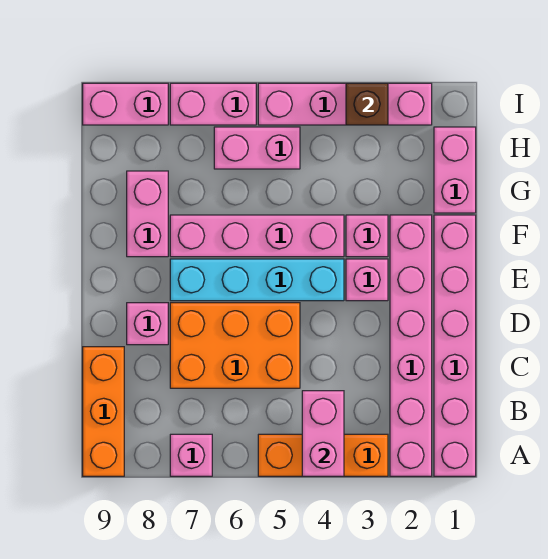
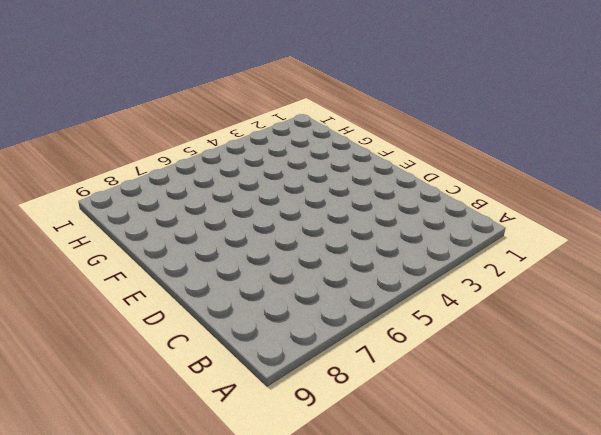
none -> pink brick A1:F1 level 1
none -> pink brick A2:F2 level 1
none -> orange brick A3:A5 level 1

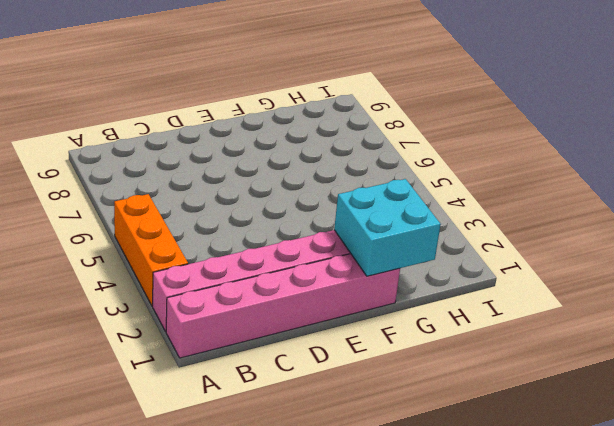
cyan brick F1:G2 level 2 -> none
none -> pink brick A7 level 1
none -> orange brick A9:C9 level 1
none -> orange brick C5:D7 level 1

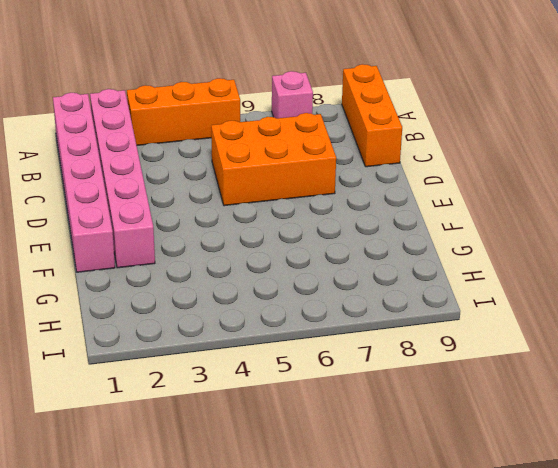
none -> pink brick D8 level 1
none -> pink brick E3 level 1
none -> cyan brick E4:E7 level 1

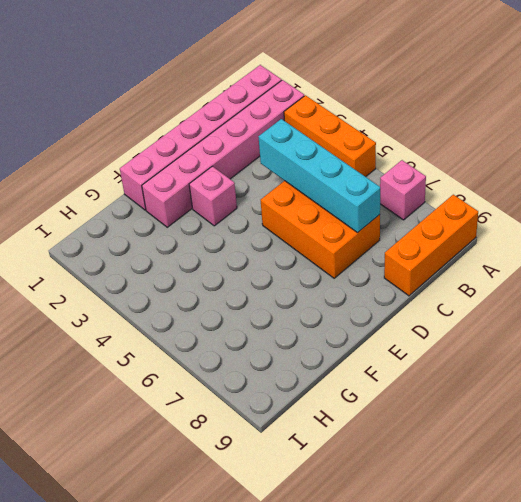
cyan brick C4:C7 level 2 -> cyan brick E4:E7 level 1
none -> pink brick D8 level 1
none -> pink brick F3 level 1
none -> pink brick F4:F7 level 1

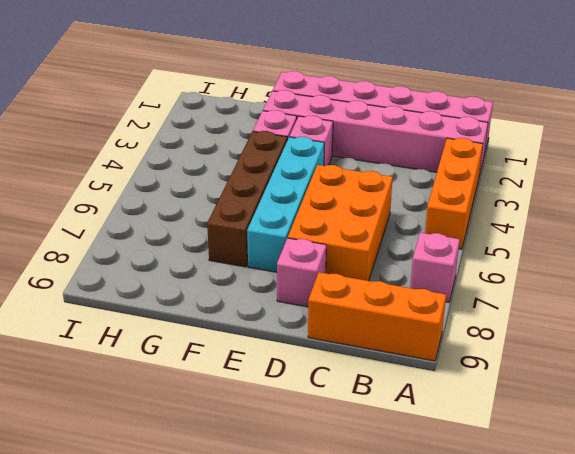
brown brick F4:F7 level 1 -> pink brick F4:F7 level 1
none -> pink brick F8:G8 level 1
none -> pink brick G1:H1 level 1
none -> pink brick H5:H6 level 1

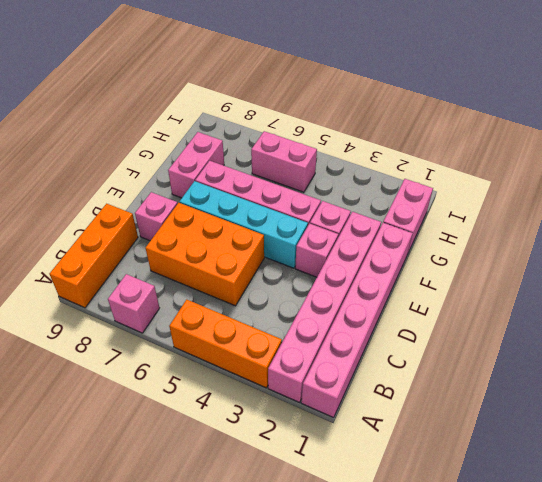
none -> pink brick I2:I5 level 1
none -> pink brick I6:I7 level 1
none -> pink brick I8:I9 level 1

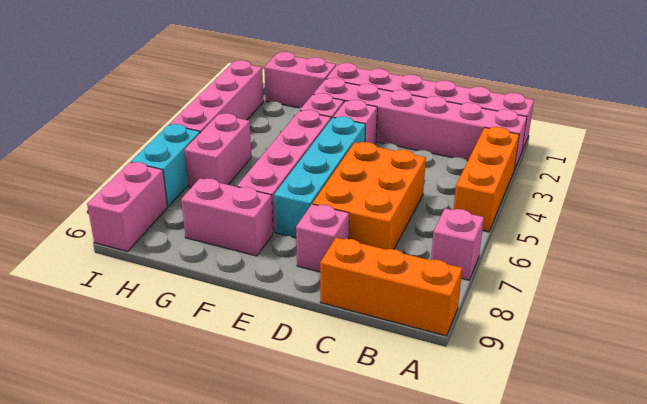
cyan brick I6:I7 level 1 -> pink brick I6:I7 level 1
none -> pink brick A4:B4 level 2
none -> brown brick I3 level 2

